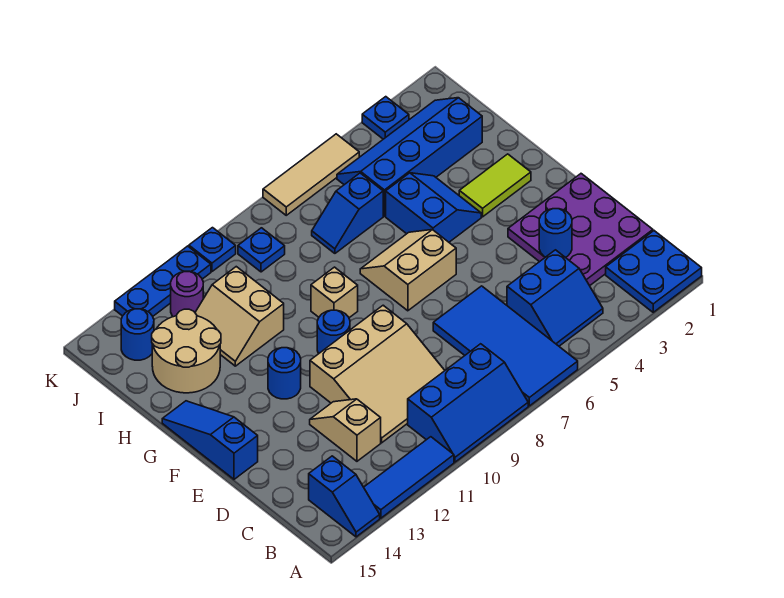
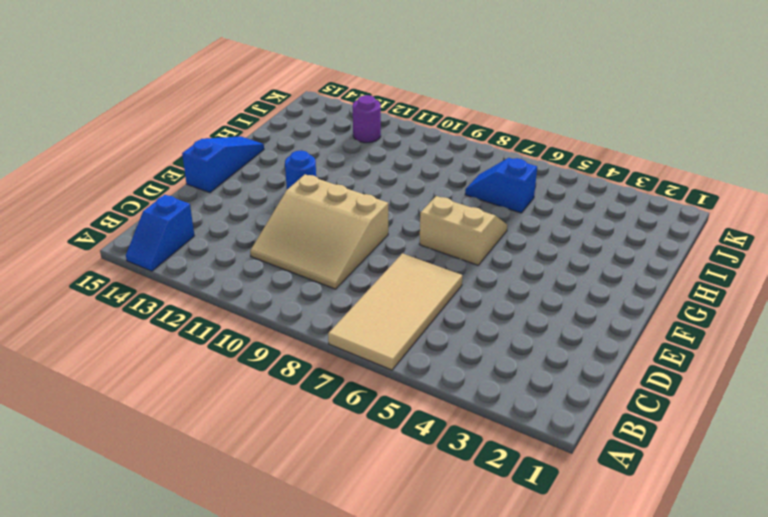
tan tile A6:D7 level 1 -> blue tile A6:D7 level 1
none -> blue plate A1:B2 level 1
none -> blue slope A8:B10 level 1 top B
none -> blue tile A11:A13 level 1

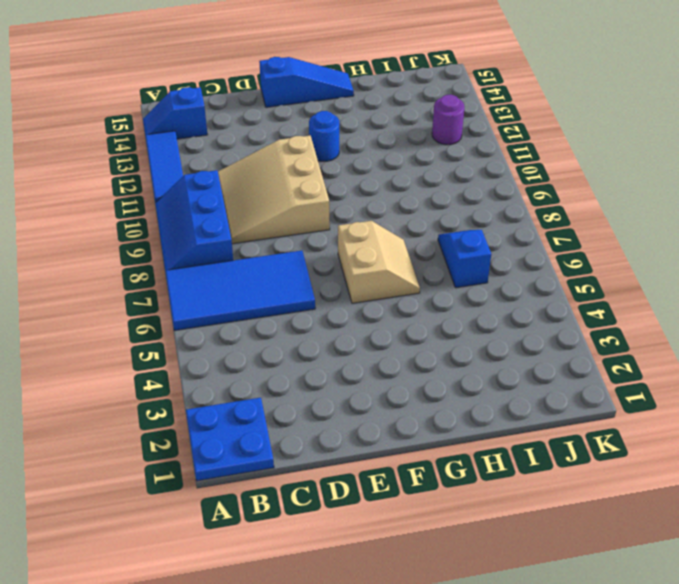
none -> blue slope B4:C5 level 1 top C
none -> purple plate C1:E3 level 1
none -> tan slope C12:D12 level 1 top C

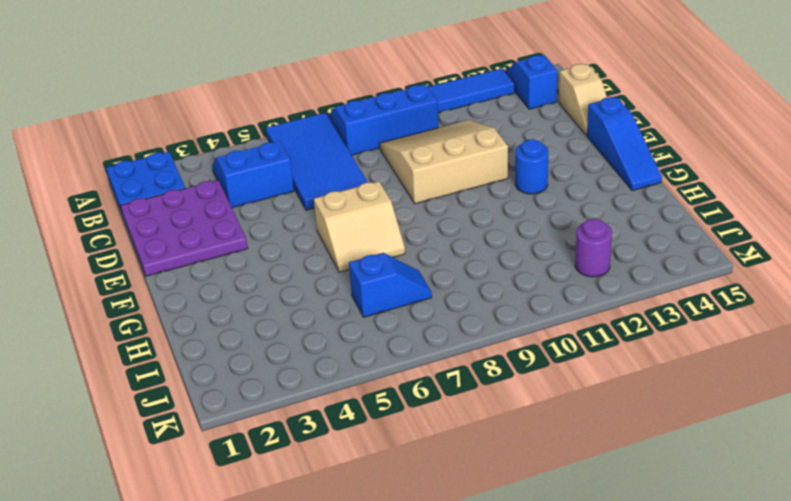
tan slope C15:D15 level 1 top C -> tan slope C12:D12 level 1 top C
none -> blue round brick F10 level 1
none -> lime tile G2:G3 level 1
none -> blue slope G4:H5 level 1 top 5

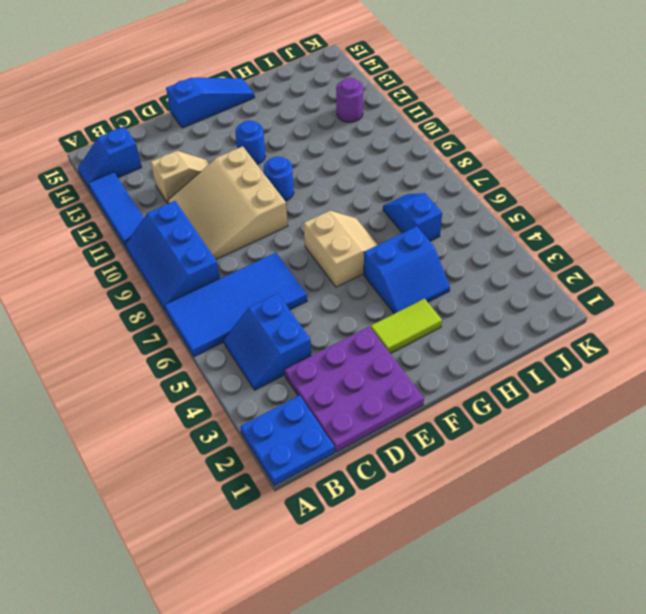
lime tile F3:G3 level 1 -> lime tile G2:G3 level 1
none -> tan brick G9 level 1
none -> tan slope H11:I12 level 1 top 11
none -> tan round brick H13:I14 level 1

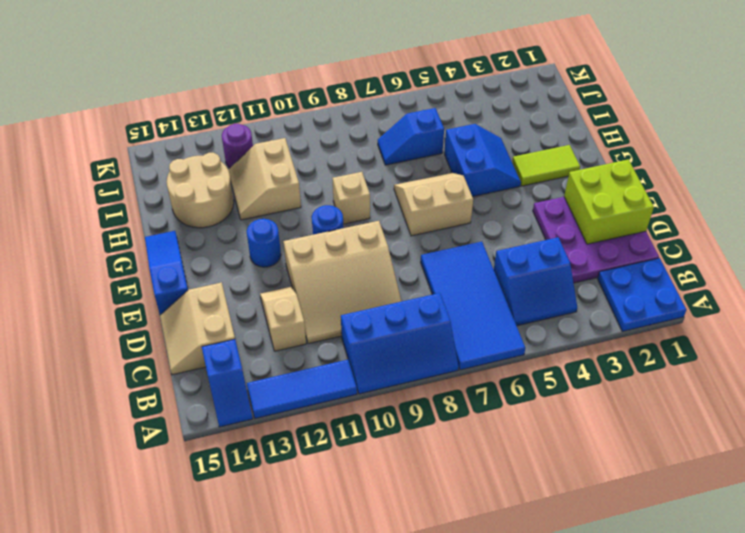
tan slope C14:D15 level 1 top 14 -> none
lime brick D1:E2 level 2 -> none
none -> blue slope I2:J5 level 1 top I
none -> blue plate J9 level 1
none -> blue round brick J14 level 1

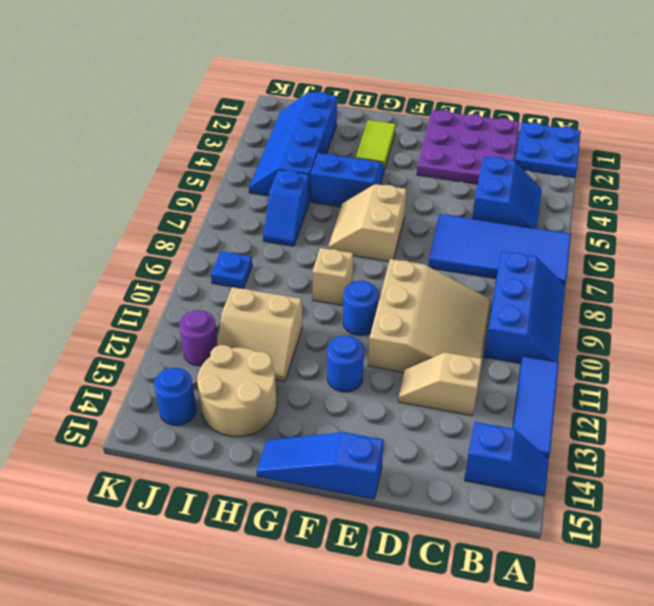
none -> blue plate K3 level 1
none -> tan tile K5:K7 level 1
none -> blue plate K10 level 1

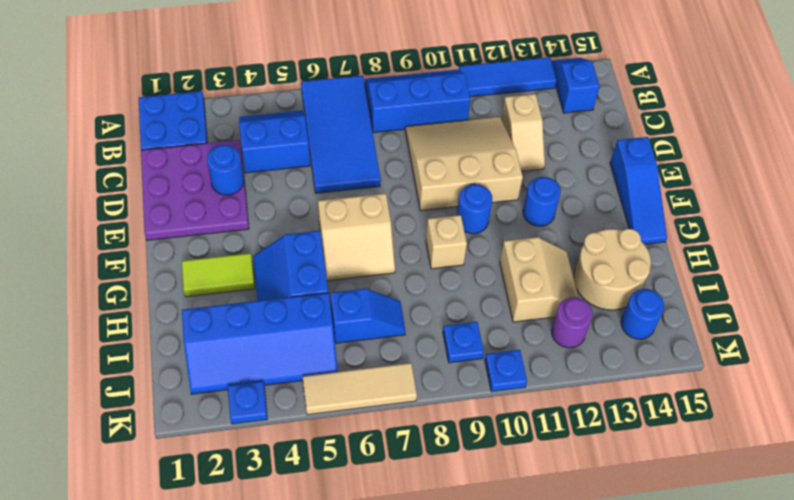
none -> blue plate K11:K13 level 1

